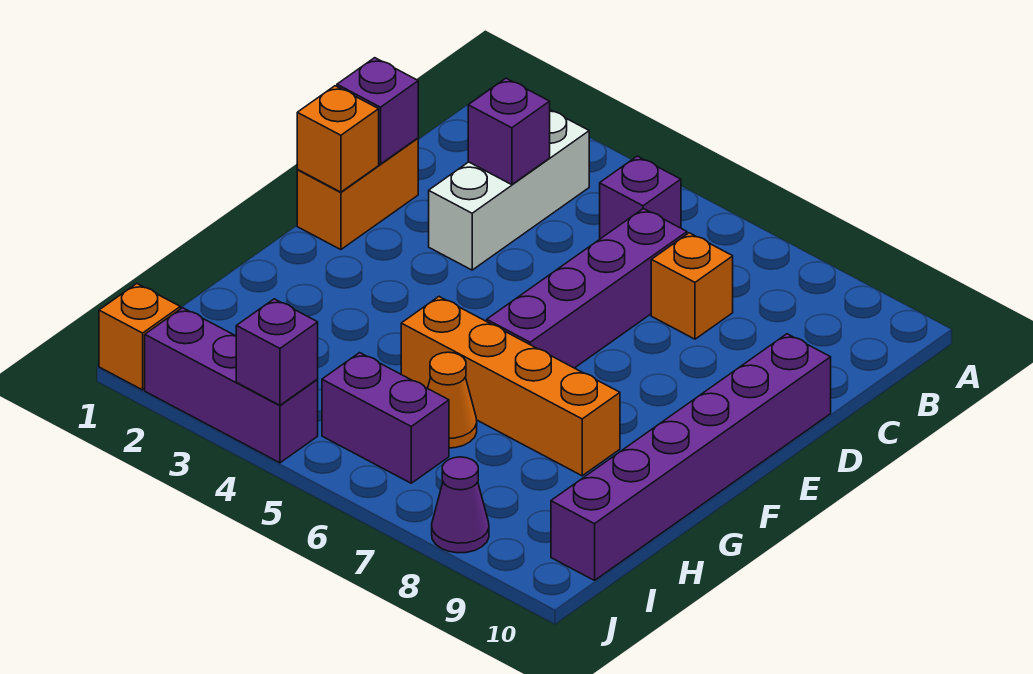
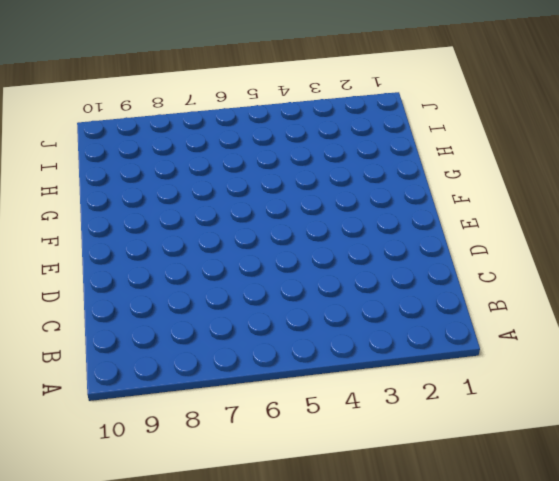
none -> white brick B3:D3 level 1
none -> purple brick B5 level 1
none -> purple brick C6:F6 level 1

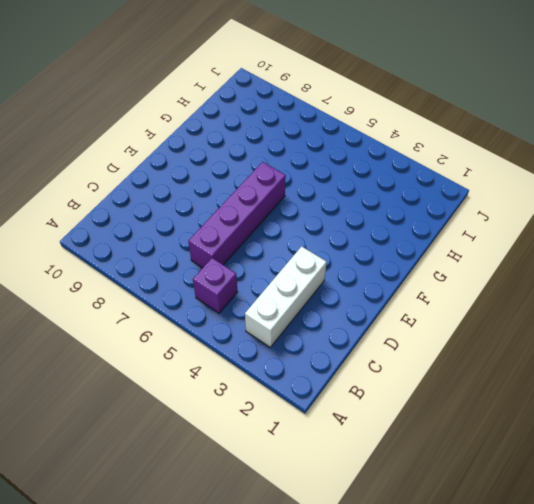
none -> orange brick C7 level 1
none -> orange brick D1:E1 level 1
none -> purple brick D10:I10 level 1

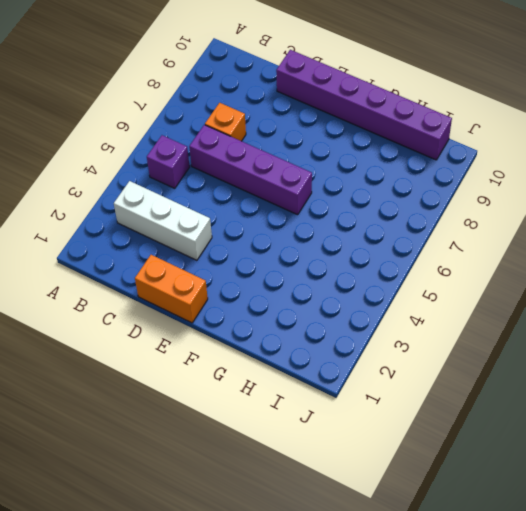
none -> orange brick G5:G8 level 1
none -> orange cone H6 level 1
none -> purple brick I5:I6 level 1

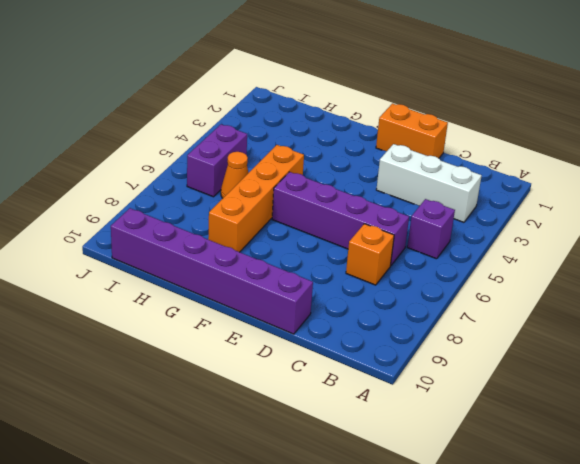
none -> orange brick J1 level 1
none -> purple brick J2:J4 level 1
none -> purple cone J8 level 1

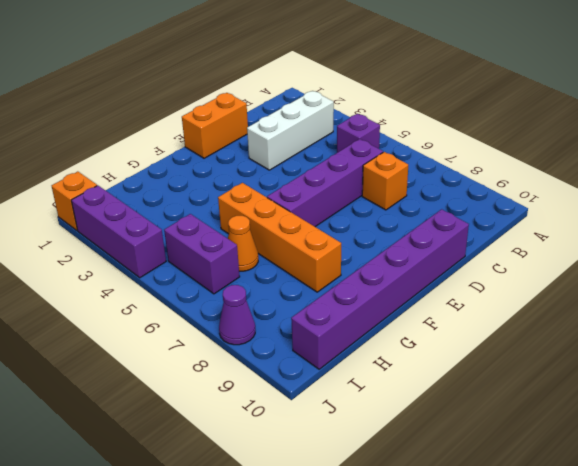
none -> purple brick C3 level 2
none -> purple brick D1 level 2
none -> orange brick E1 level 2

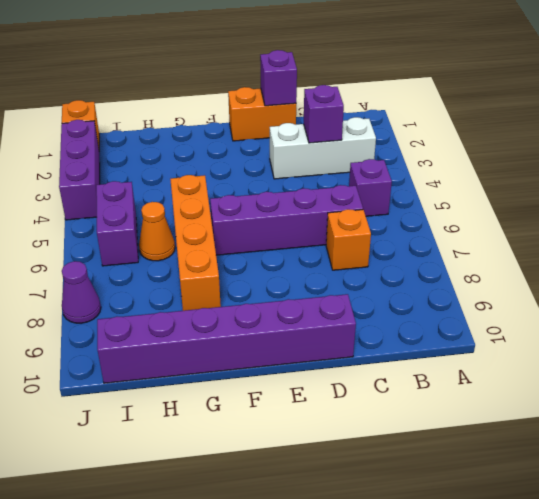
none -> orange brick E1 level 2
none -> purple brick J4 level 2

